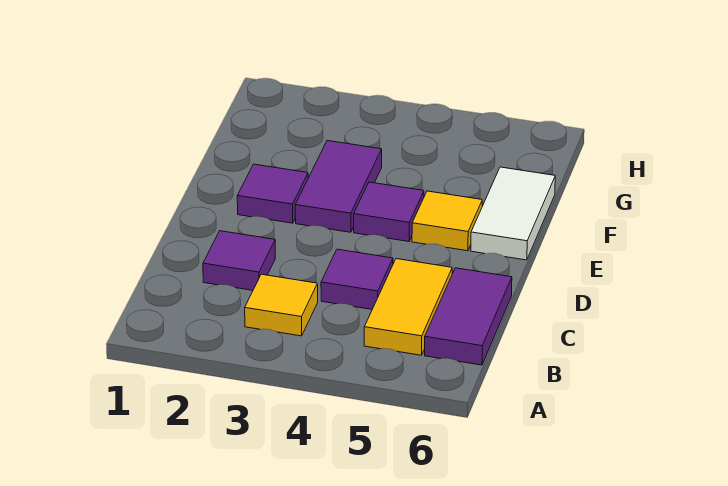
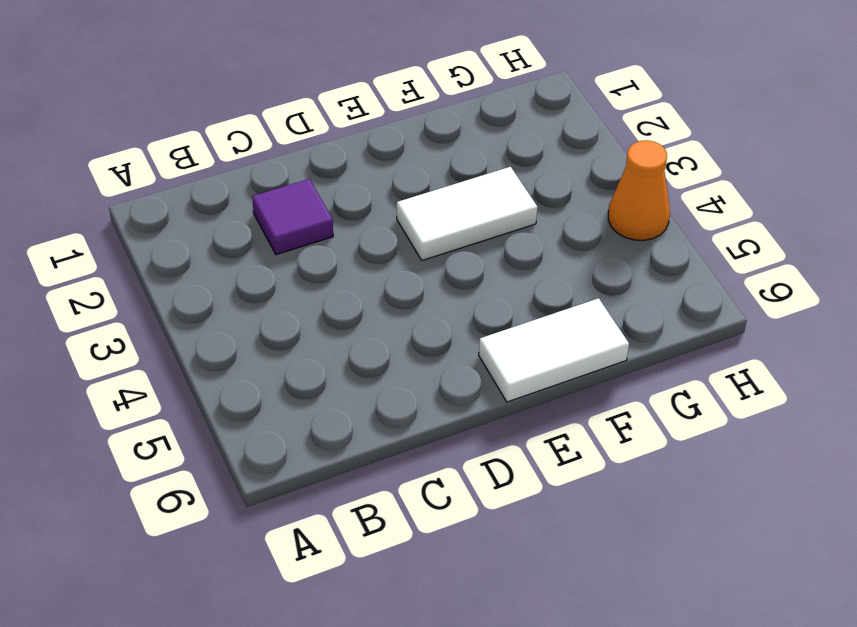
white tile E3:F3 level 1 -> purple tile E3:F3 level 1
orange cone H4 level 1 -> none
none -> yellow tile B3 level 1
none -> yellow tile B5:C5 level 1

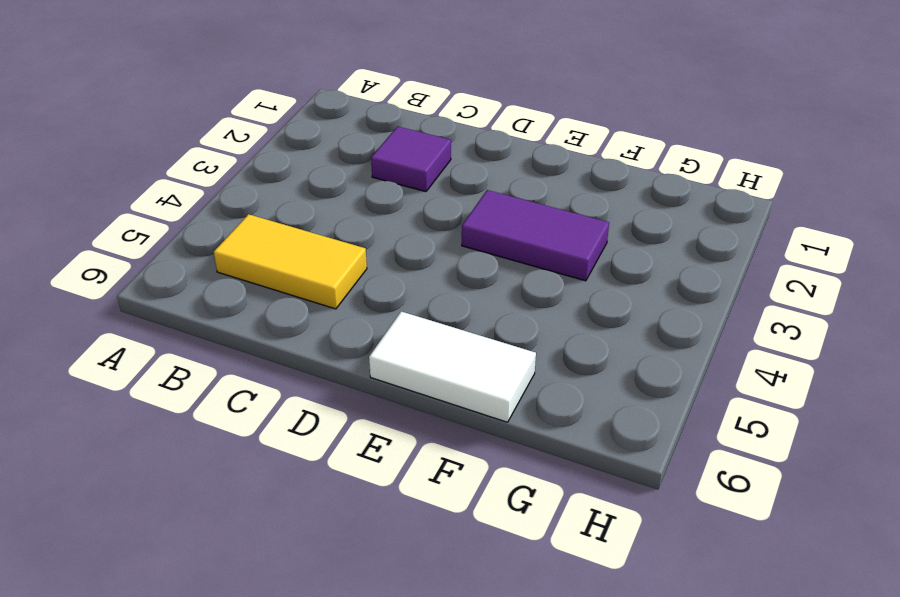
none -> yellow tile B3 level 1
none -> purple tile B6:C6 level 1

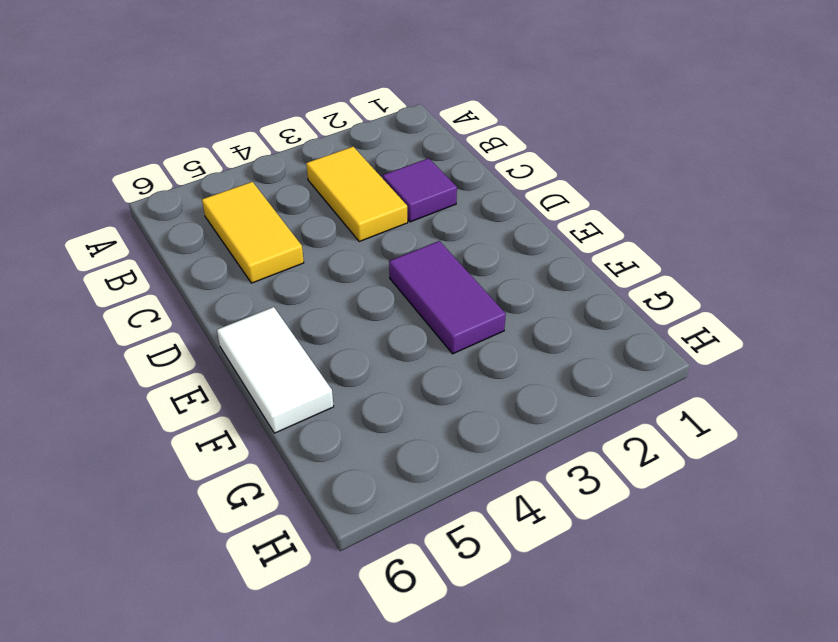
yellow tile B3:C3 level 1 -> yellow tile B3 level 1
none -> purple tile B6:C6 level 1
none -> purple tile C4 level 1

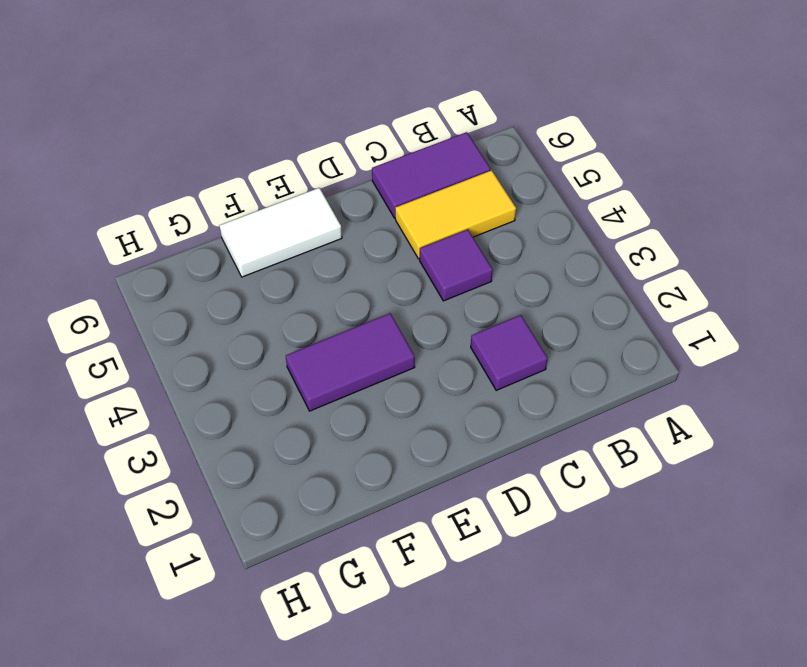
none -> yellow tile B3 level 1
none -> purple tile E2 level 1

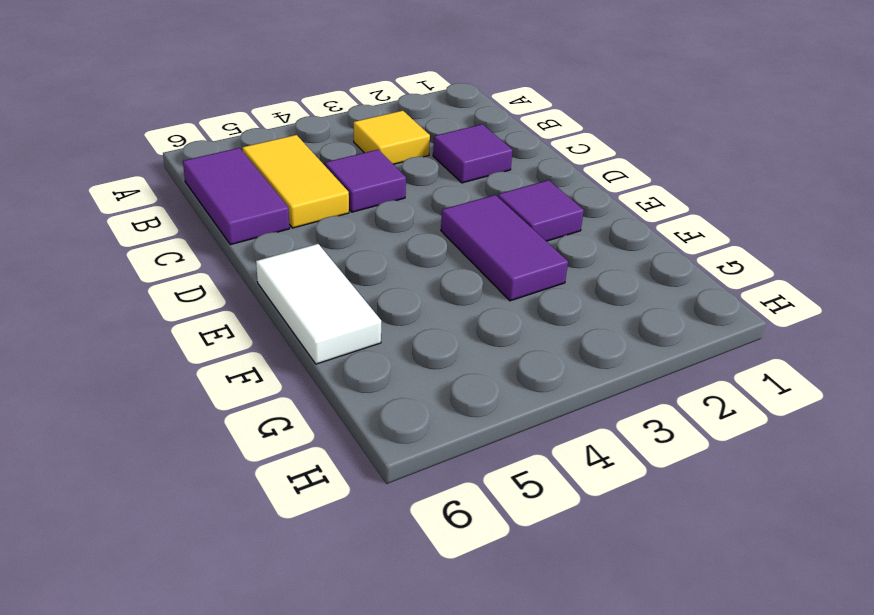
none -> purple tile E4 level 1
none -> yellow tile E5 level 1

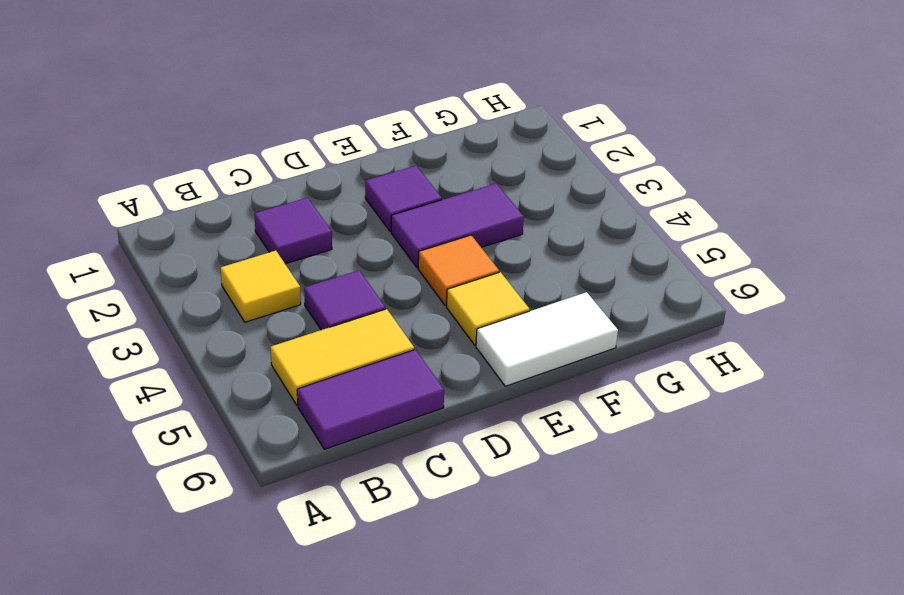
orange tile E4 level 1 -> purple tile E4 level 1

